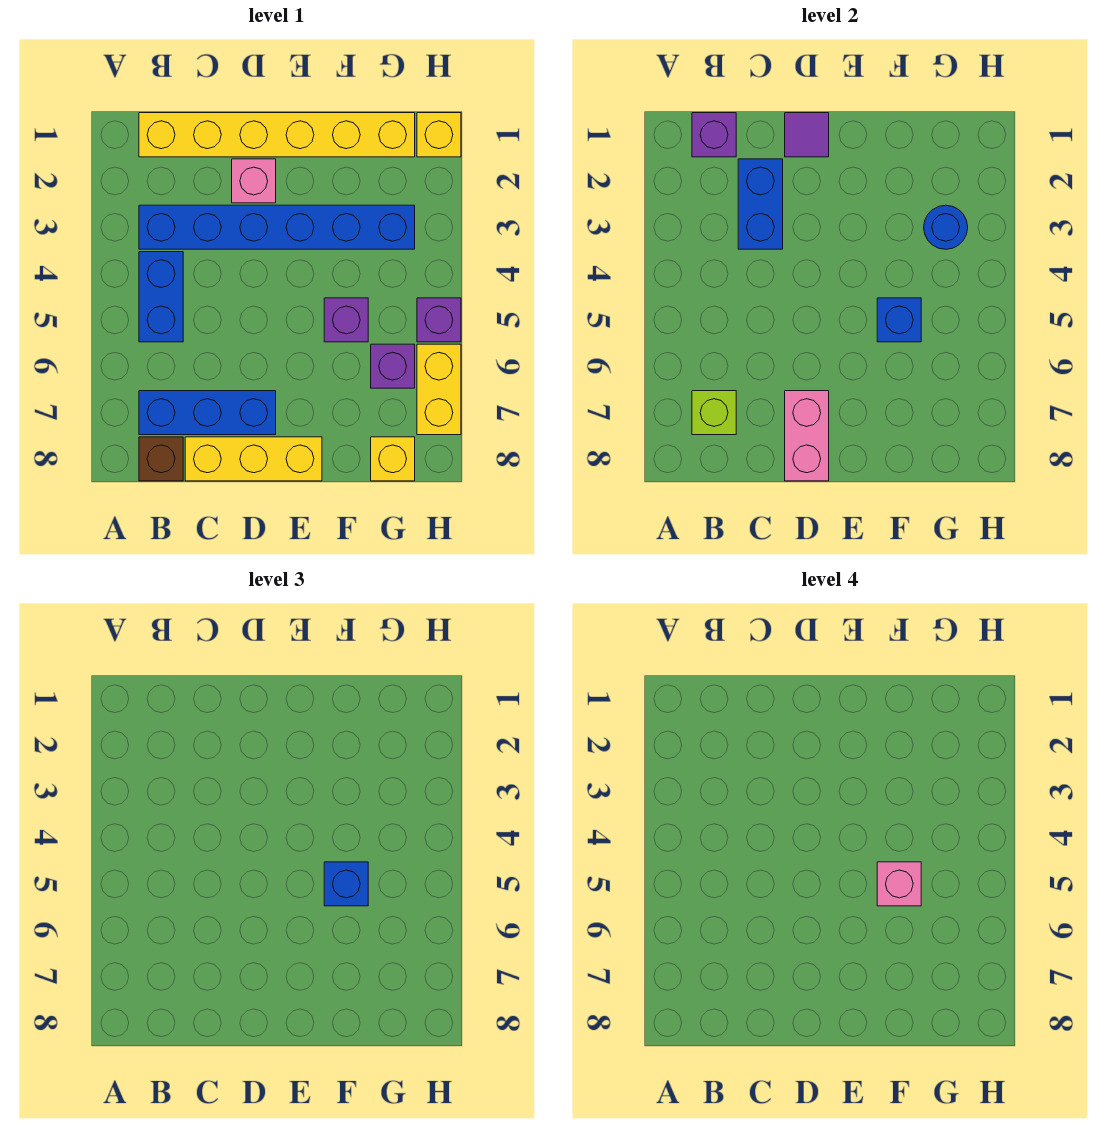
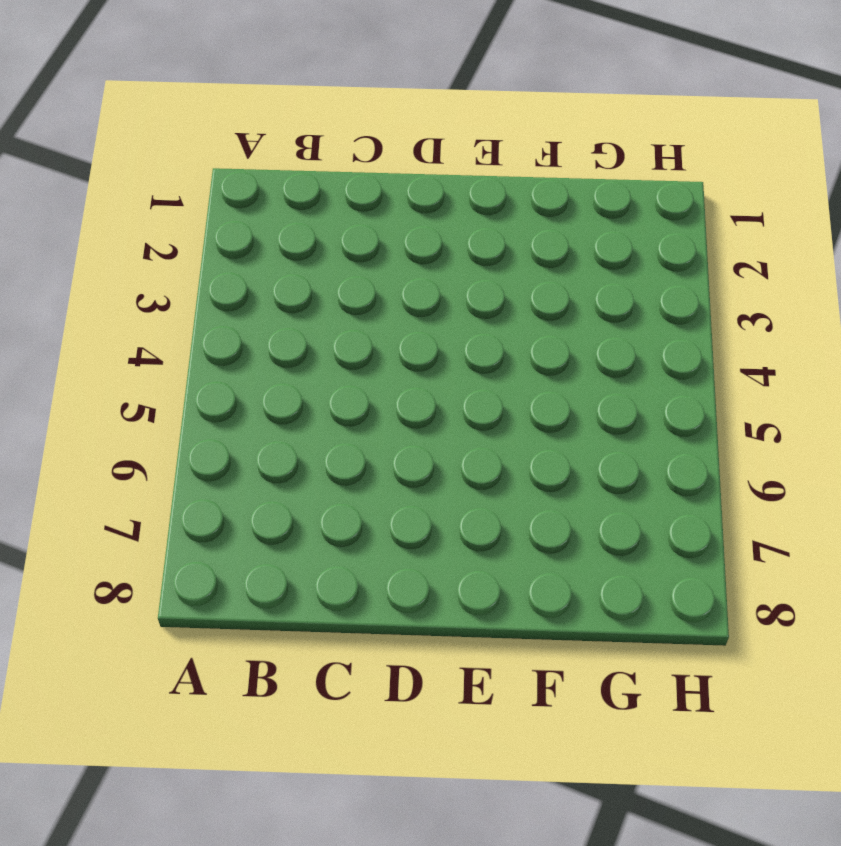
none -> yellow brick B1:G1 level 1
none -> blue brick B3:G3 level 1
none -> blue brick B4:B5 level 1

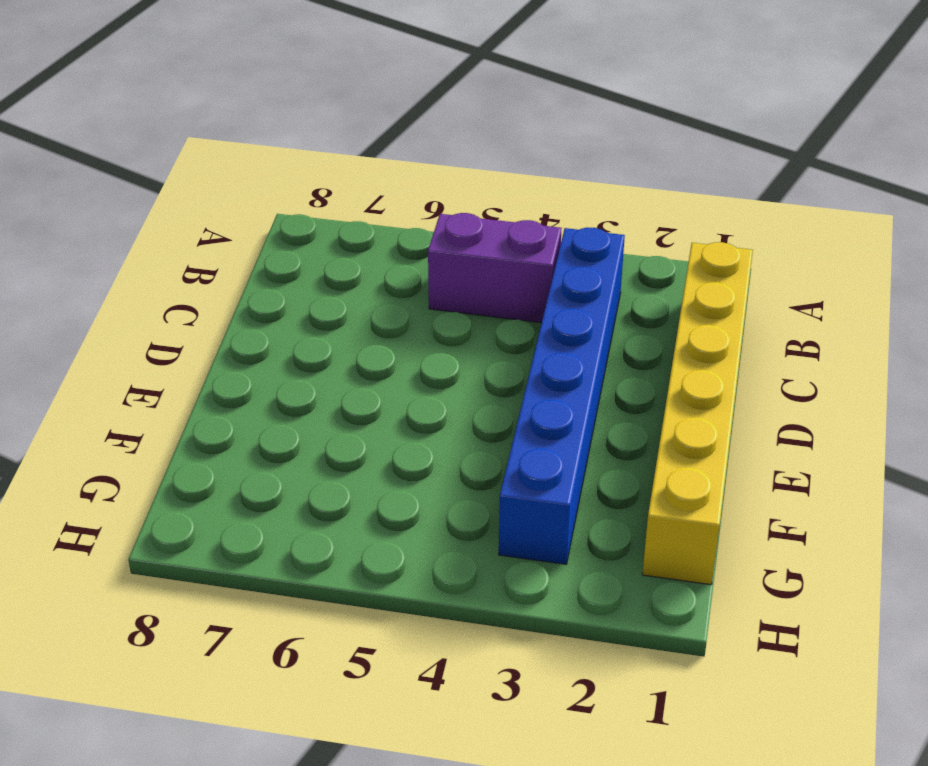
purple brick B4:B5 level 1 -> blue brick B4:B5 level 1
none -> blue brick B7:D7 level 1
none -> brown brick B8 level 1
none -> yellow brick C8:E8 level 1

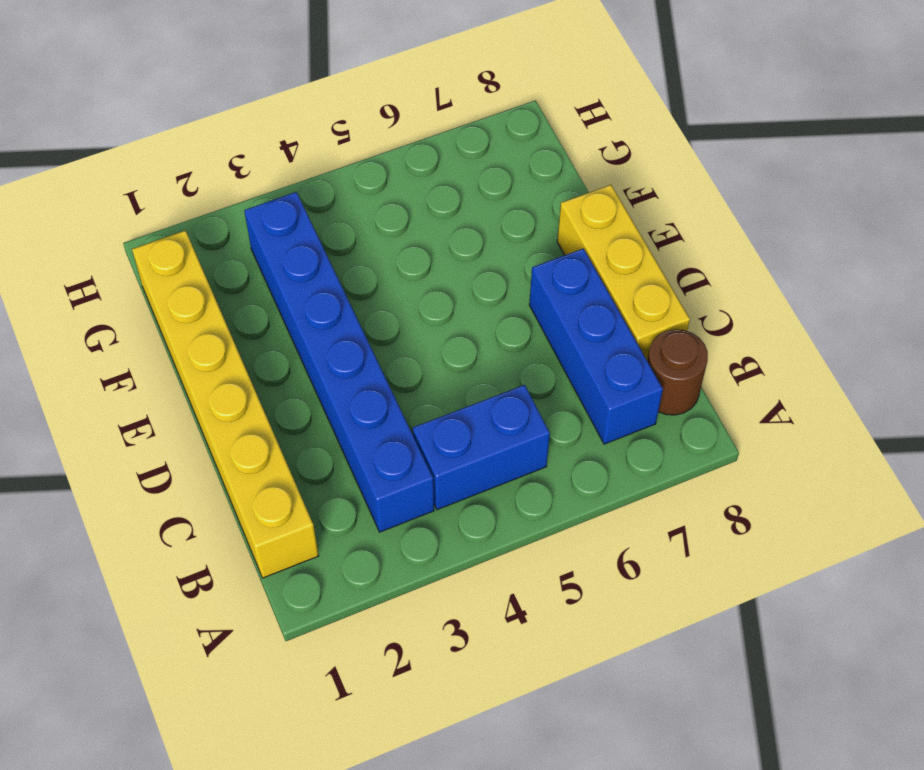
brown round brick B8 level 1 -> brown brick B8 level 1
none -> pink brick D2 level 1
none -> purple brick F5 level 1
none -> purple brick G6 level 1

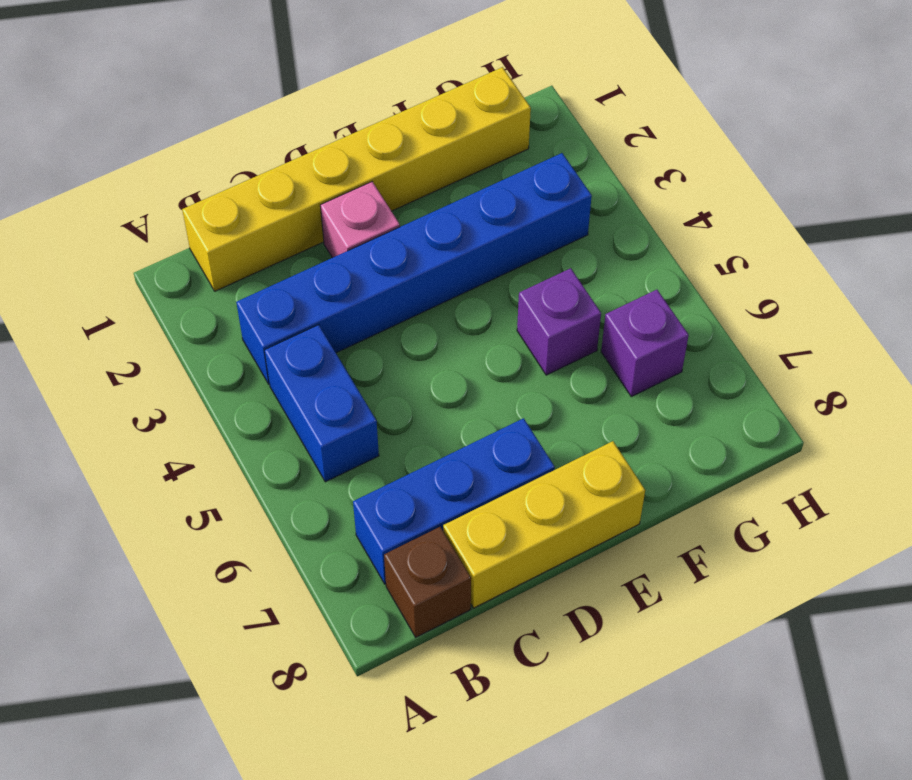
none -> yellow brick G8 level 1
none -> yellow brick H1 level 1
none -> purple brick H5 level 1

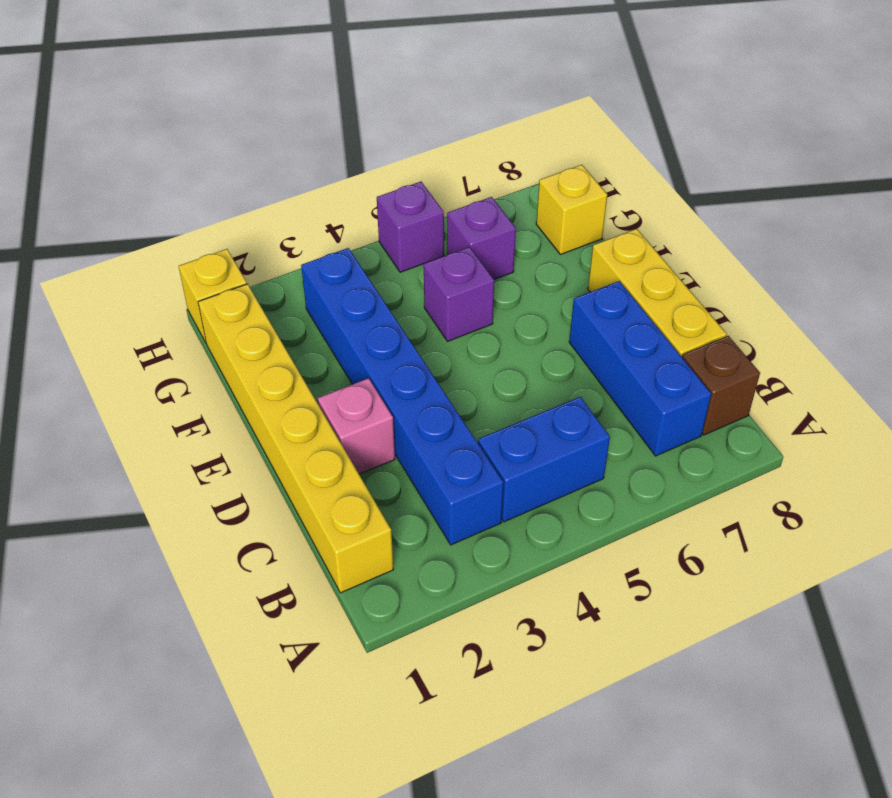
none -> yellow brick H6:H7 level 1
none -> purple brick B1 level 2
none -> lime brick B7 level 2

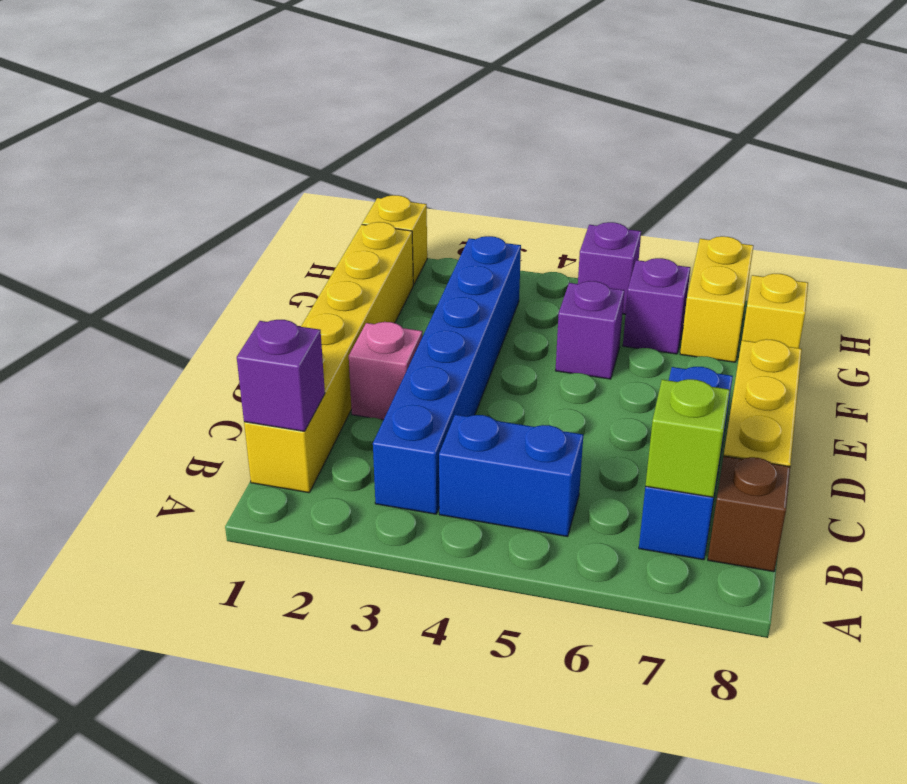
yellow brick G7:H7 level 1 -> yellow brick H6:H7 level 1
none -> blue brick C2:C3 level 2
none -> purple tile D1 level 2
none -> pink brick D7:D8 level 2

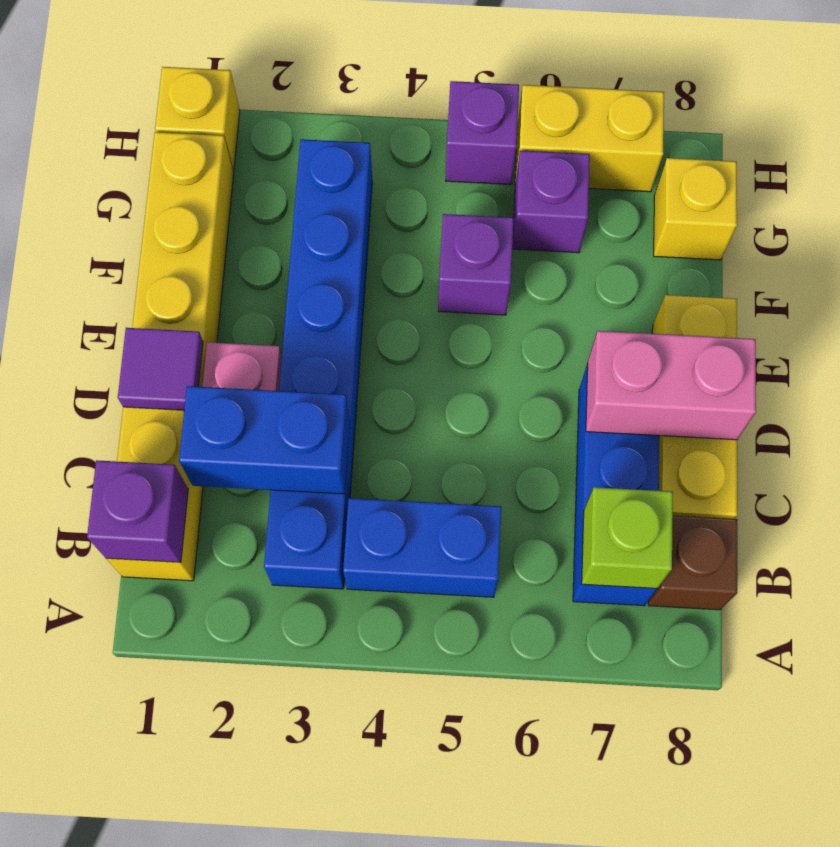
none -> blue brick F5 level 2
none -> blue round brick G3 level 2
none -> blue brick F5 level 3

